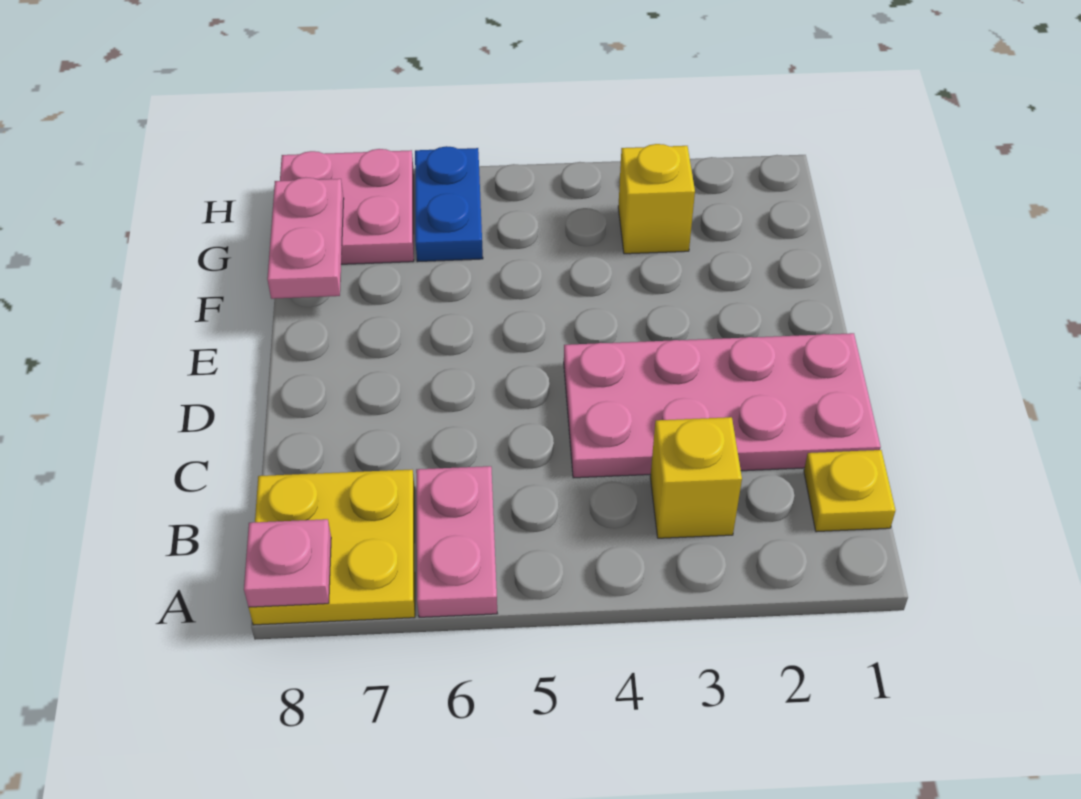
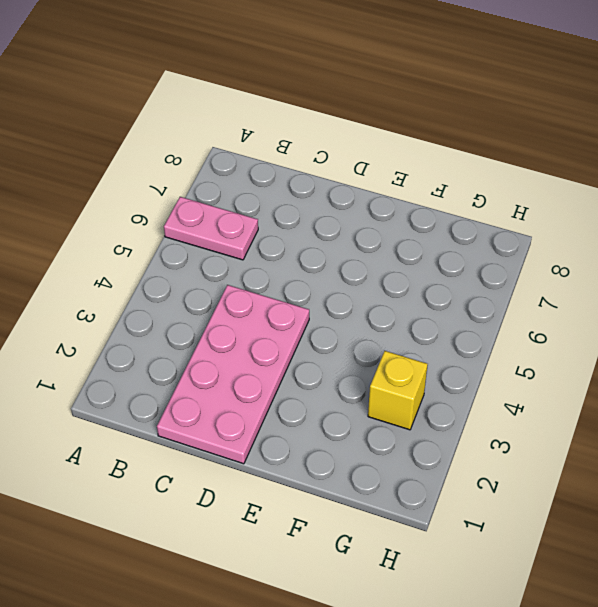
none -> yellow plate A7:B8 level 1
none -> yellow plate B1 level 1

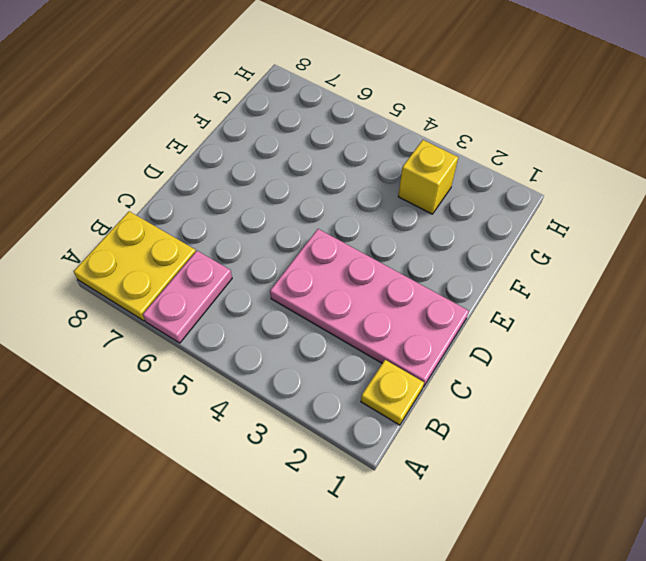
none -> yellow brick B3 level 1
none -> blue plate G6:H6 level 1

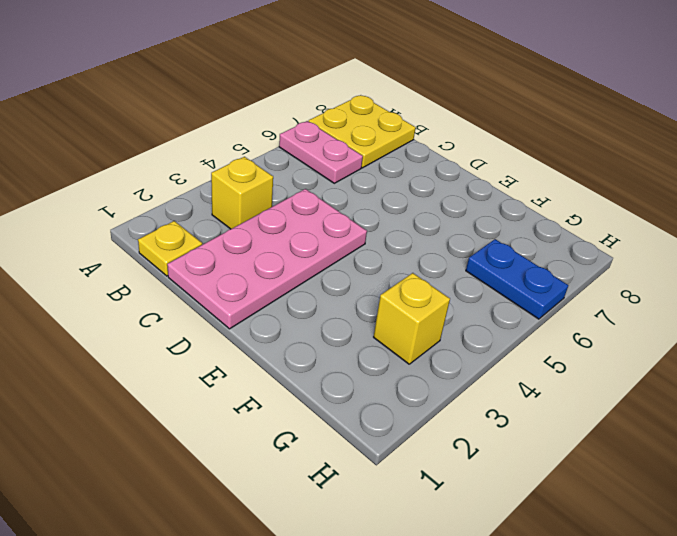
none -> pink plate G7:H8 level 1
none -> pink plate A8 level 2

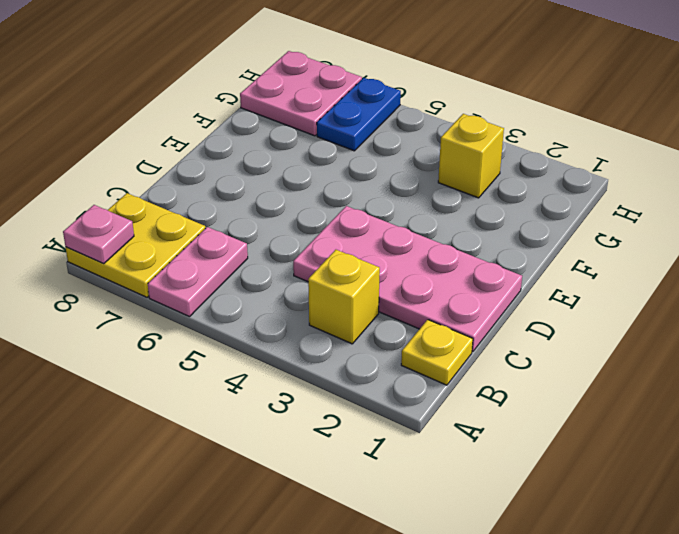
none -> pink plate F8:G8 level 2

